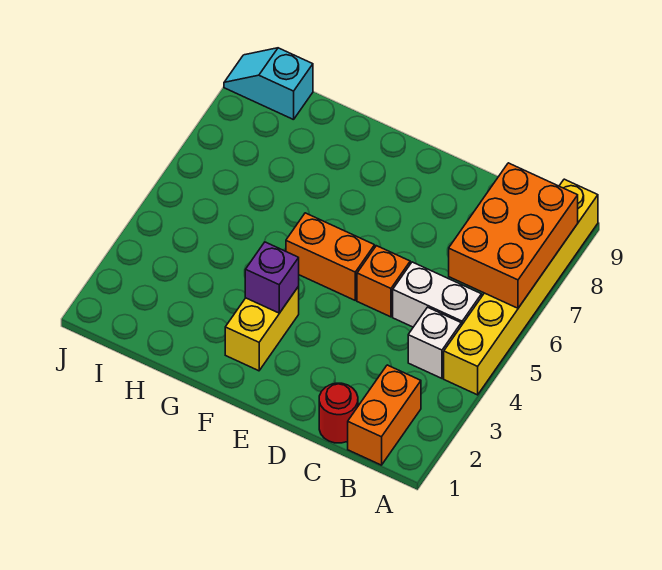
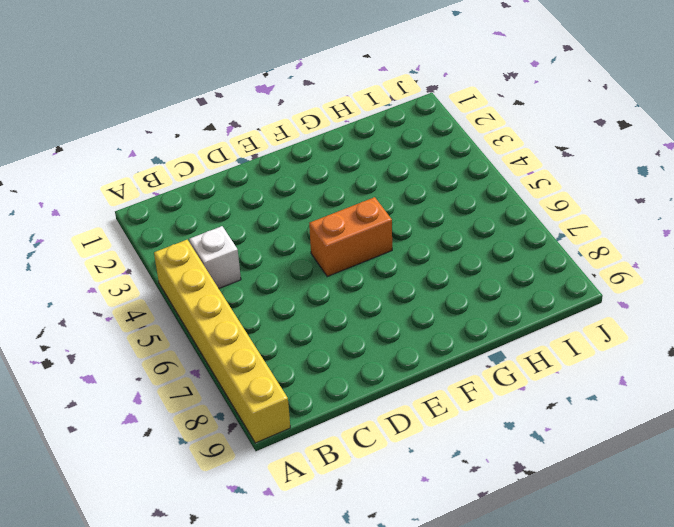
none -> orange brick B1:B2 level 1
none -> white brick B5:C5 level 1

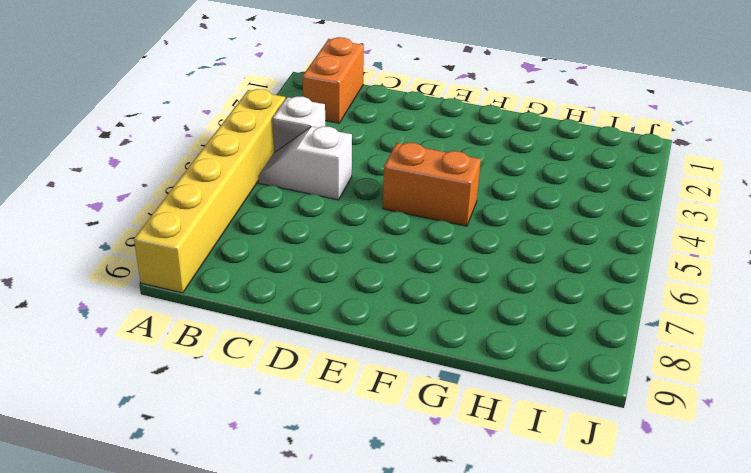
white slope B5:C5 level 1 top C -> white brick B5:C5 level 1
none -> red round brick C1 level 1
none -> orange brick D5 level 1

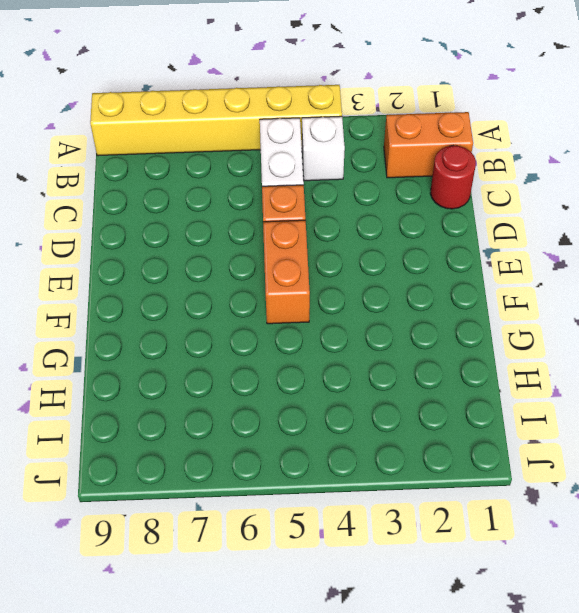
none -> yellow brick F2:F3 level 1
none -> cyan slope I9:J9 level 1 top I

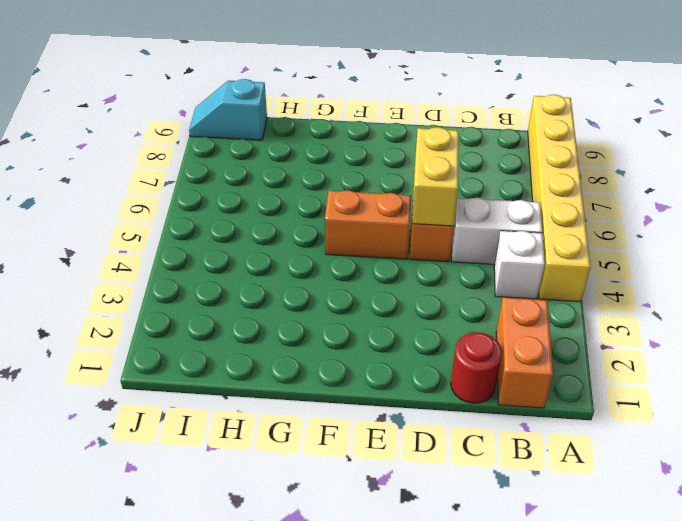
yellow brick D5:D6 level 2 -> yellow brick F2:F3 level 1
none -> orange brick A6:B8 level 2
none -> purple brick F3 level 2

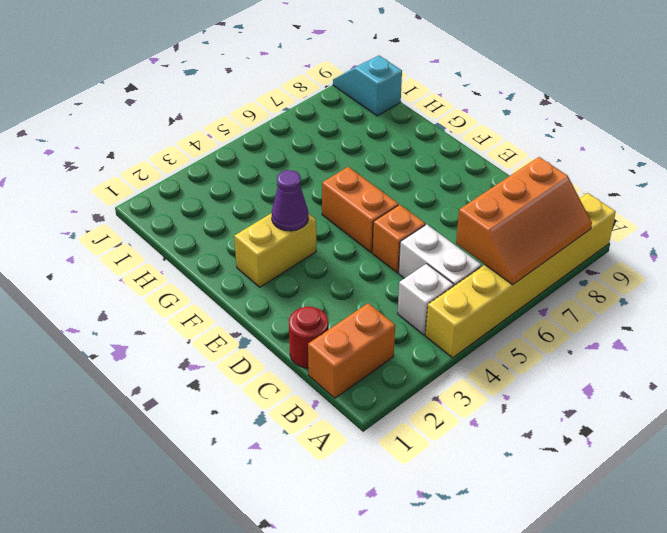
orange slope A6:B8 level 2 top B -> orange brick A6:B8 level 2
purple cone F3 level 2 -> purple brick F3 level 2

